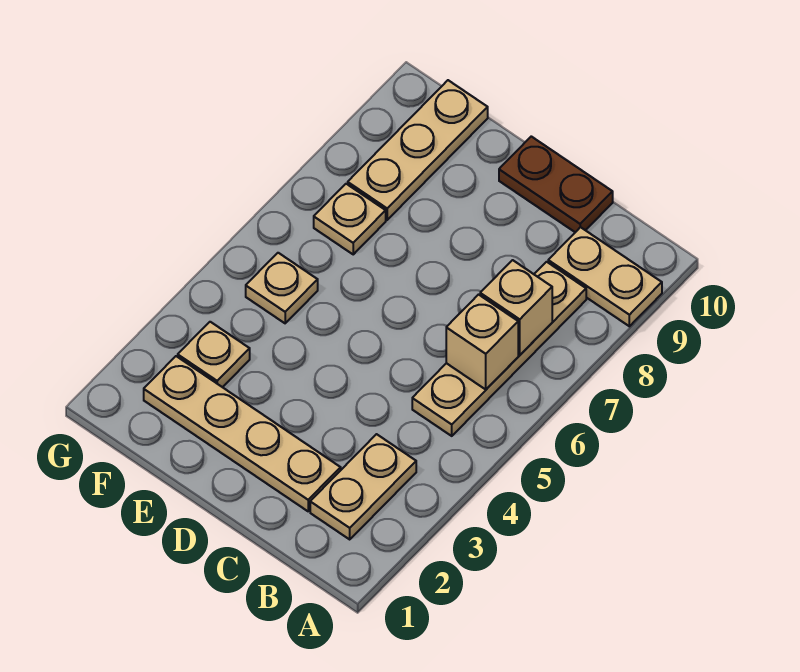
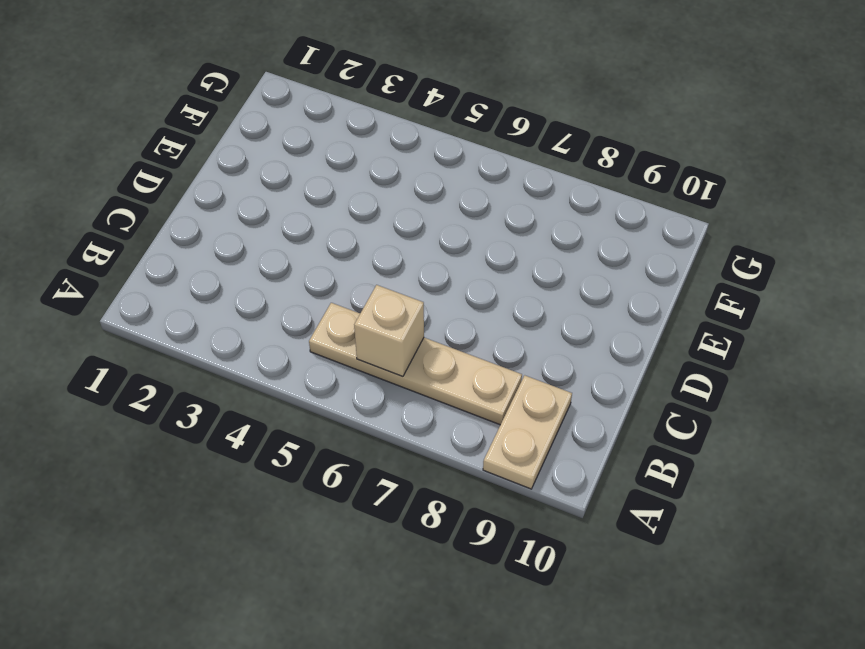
none -> tan plate B2:B3 level 1
none -> tan plate C2:F2 level 1

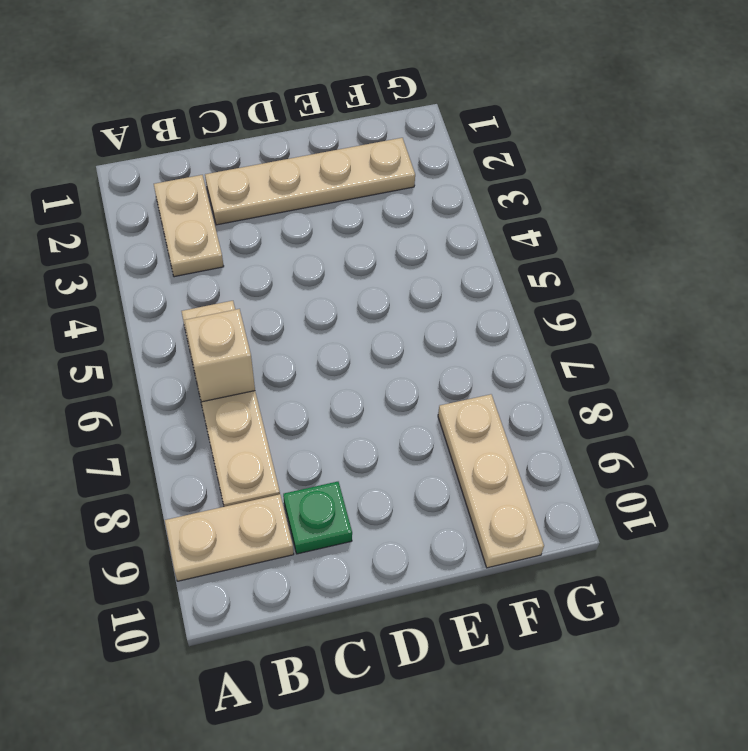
green plate C9 level 1 -> none
none -> brown plate C10:D10 level 1
none -> tan plate F3 level 1

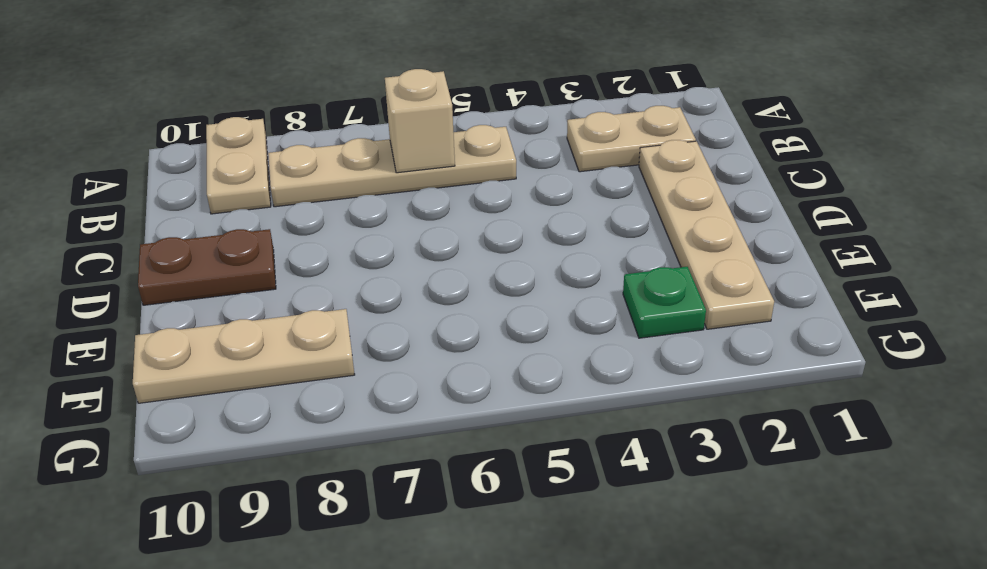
brown plate D9:D10 level 1 -> brown plate C10:D10 level 1
green plate F3 level 1 -> tan plate F3 level 1
none -> tan plate F5 level 1
none -> tan plate F7 level 1

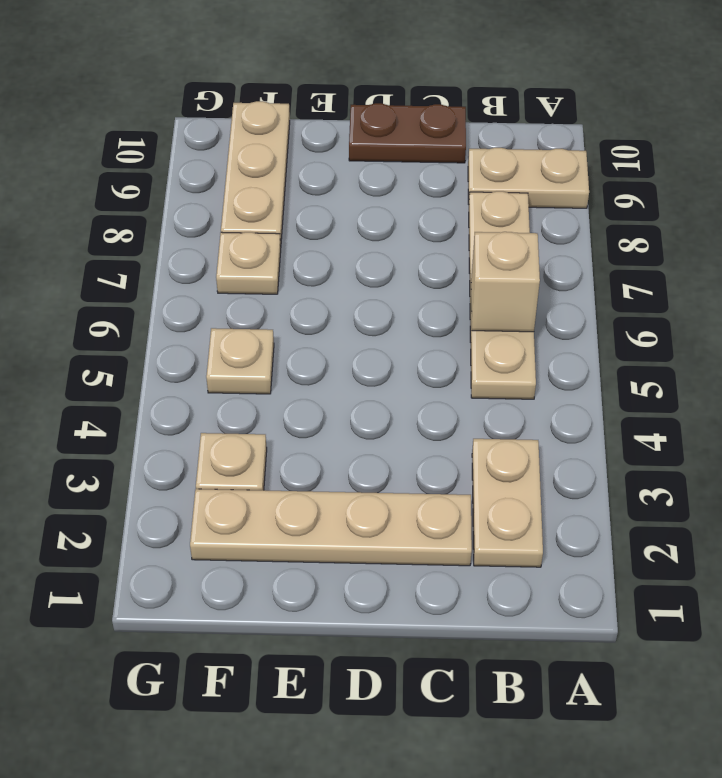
none -> tan brick B7 level 2

